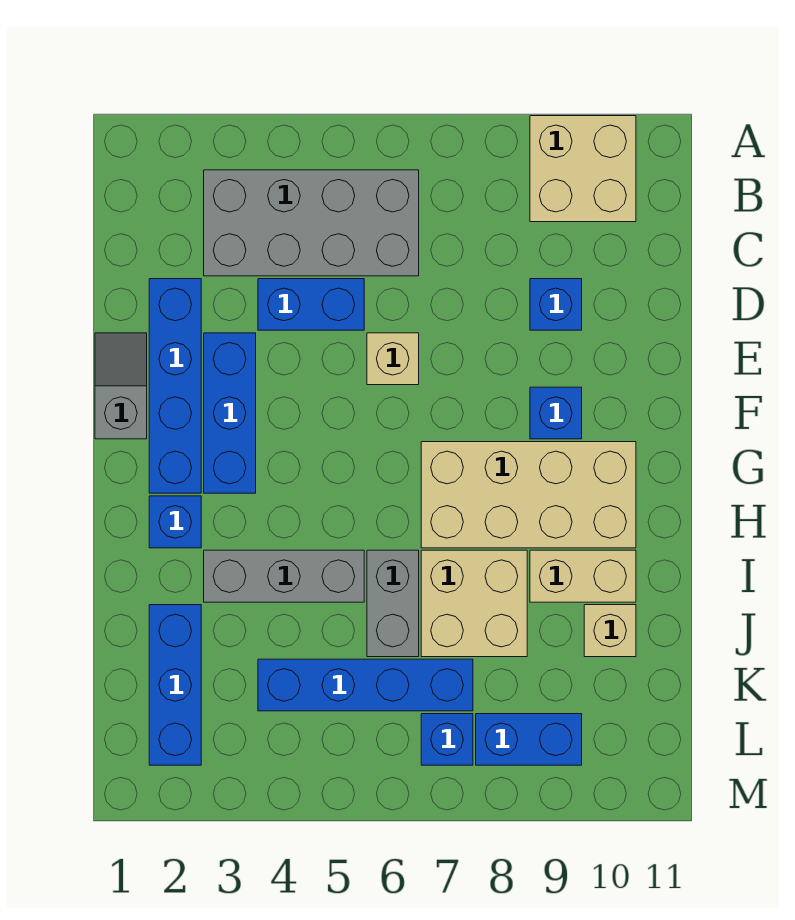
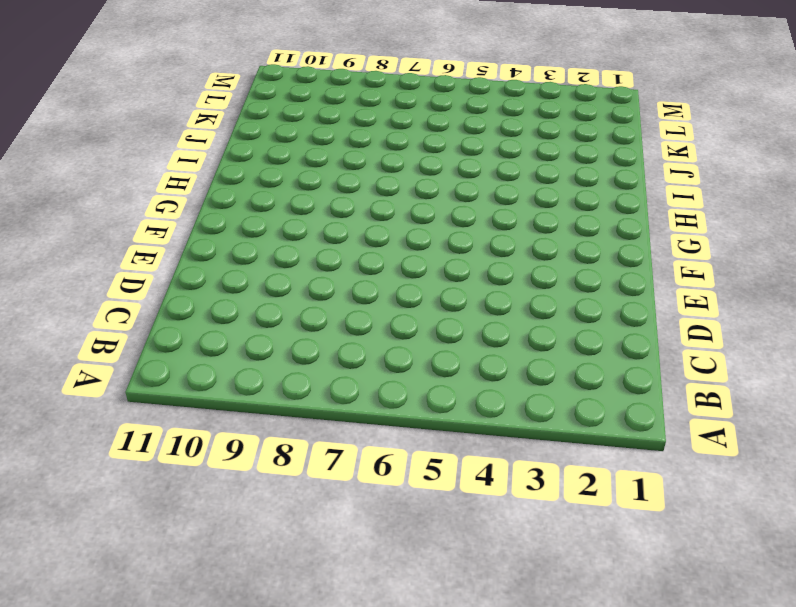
none -> tan brick A9:B10 level 1
none -> grey brick B3:C6 level 1
none -> blue brick D2:G2 level 1

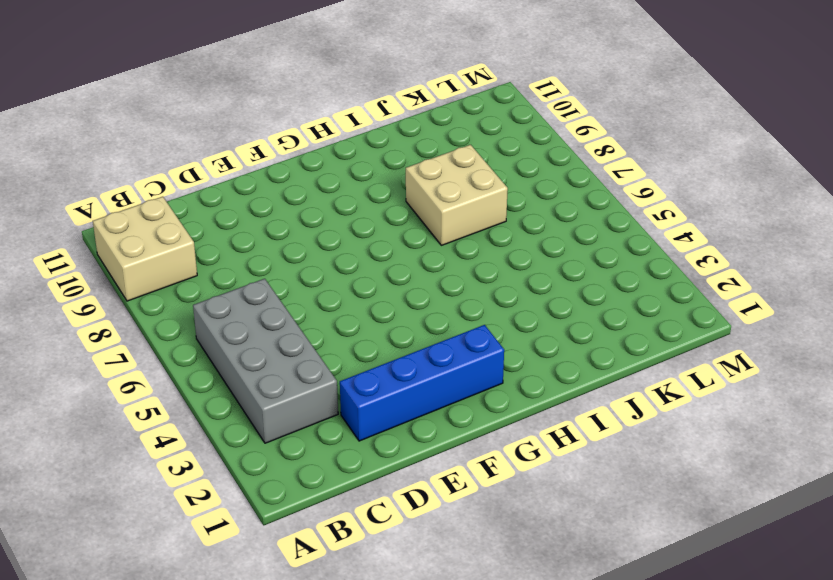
none -> blue brick D4:D5 level 1
none -> blue brick D9 level 1
none -> grey slope E1:F1 level 1 top F

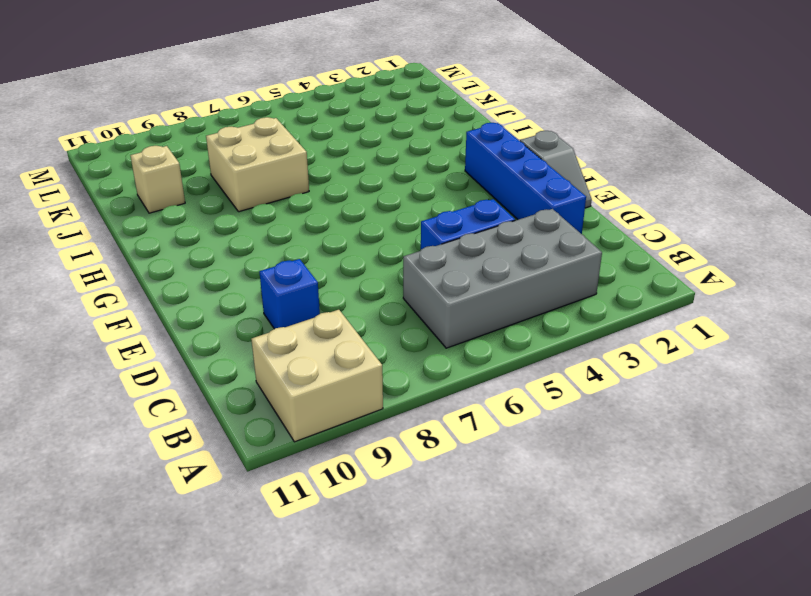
none -> blue brick E3:G3 level 1
none -> tan brick E6 level 1
none -> blue brick F9 level 1

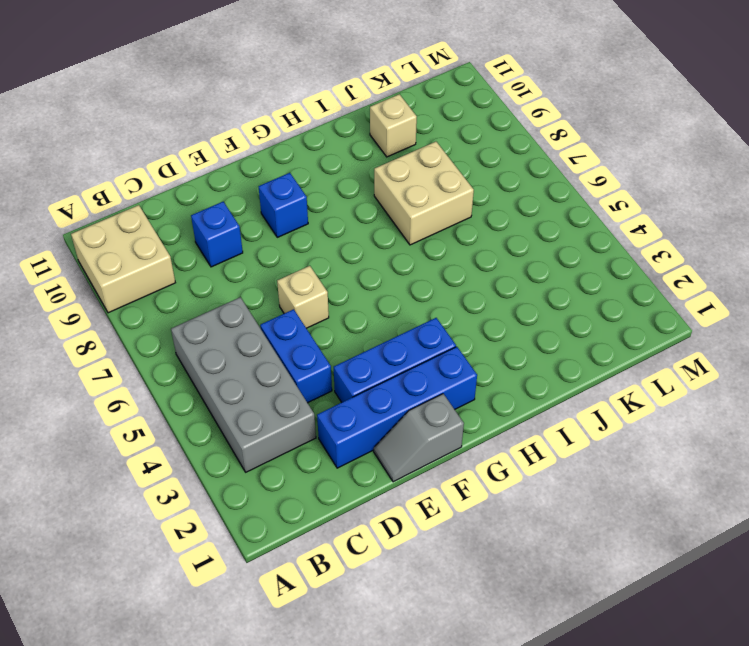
none -> tan brick G7:H10 level 1
none -> blue brick H2 level 1
none -> grey brick I3:I5 level 1

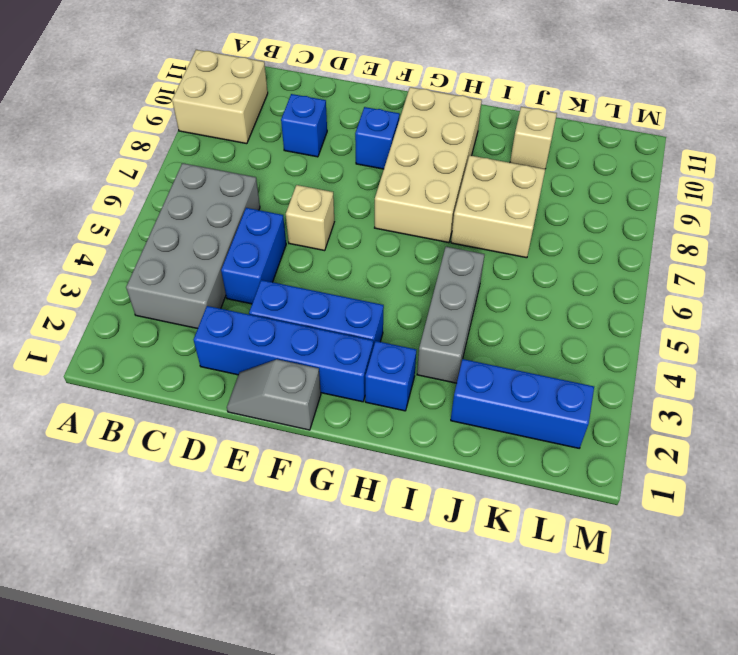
none -> grey brick I6:J6 level 1
none -> tan brick I9:I10 level 1
none -> blue brick K4:K7 level 1

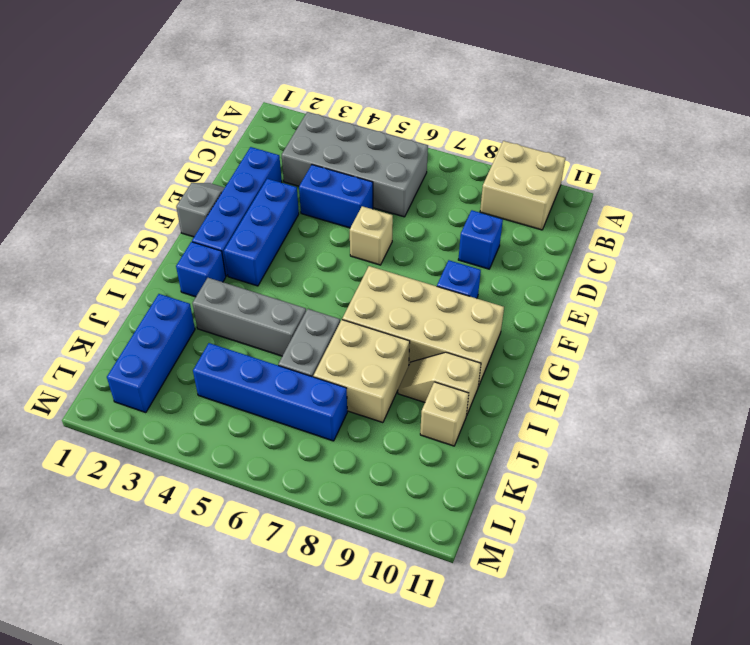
tan slope I9:I10 level 1 top 10 -> tan brick I9:I10 level 1
none -> blue brick L7 level 1
none -> blue brick L8:L9 level 1

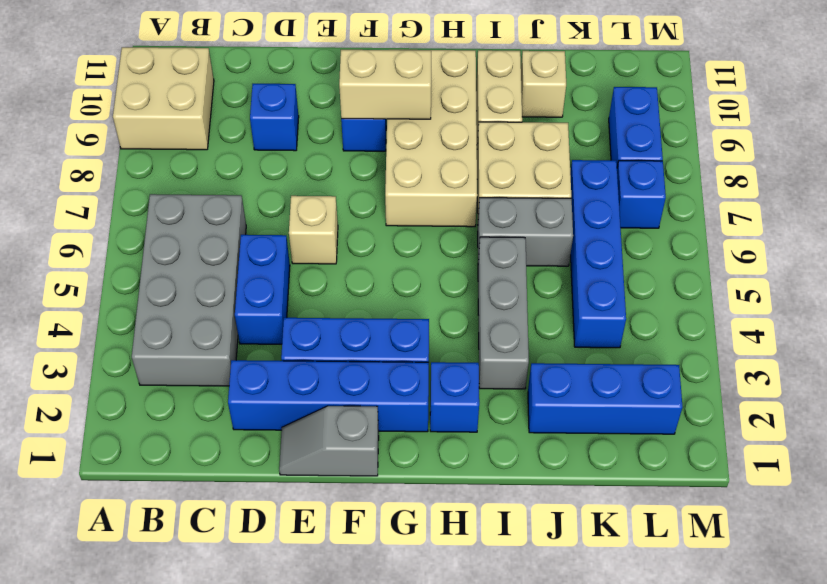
tan brick F9:G9 level 2 -> none

